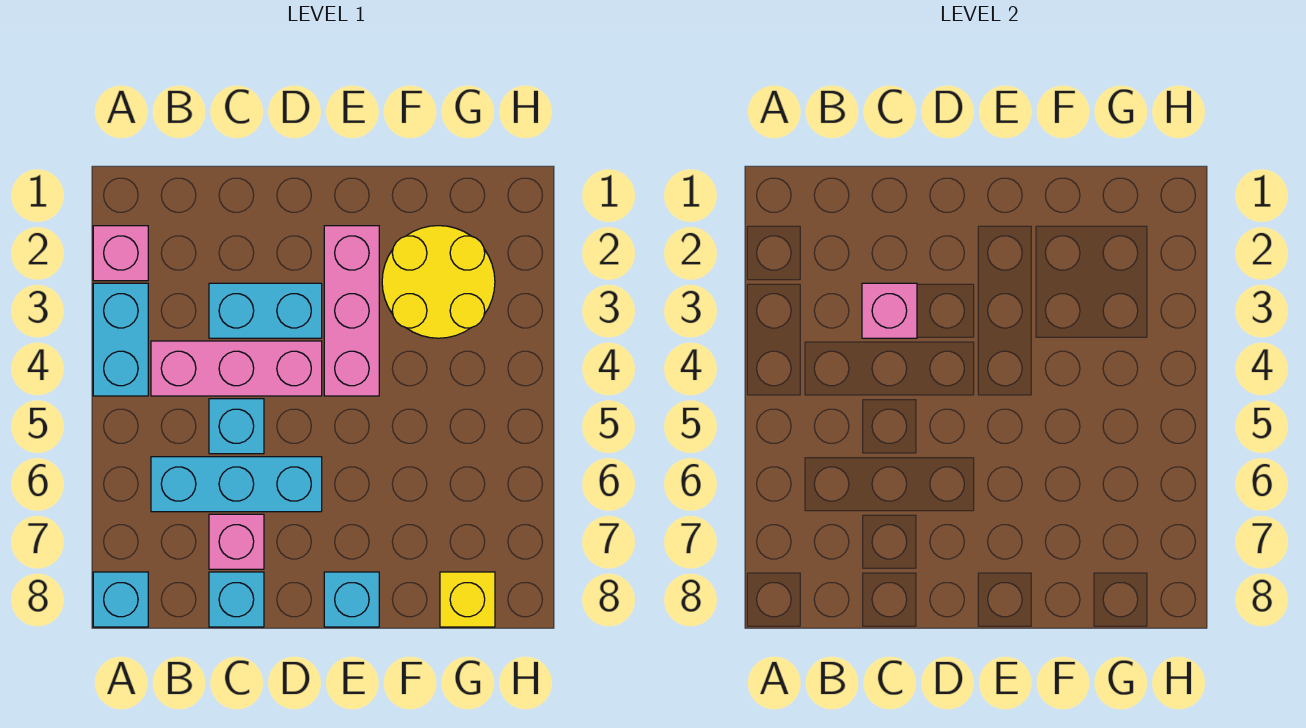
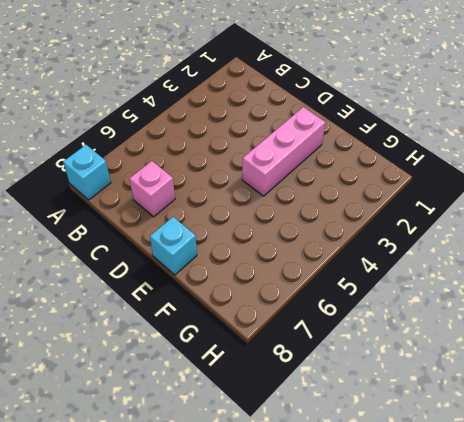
none -> pink brick A2 level 1
none -> cyan brick A3:A4 level 1
none -> pink brick B4:D4 level 1

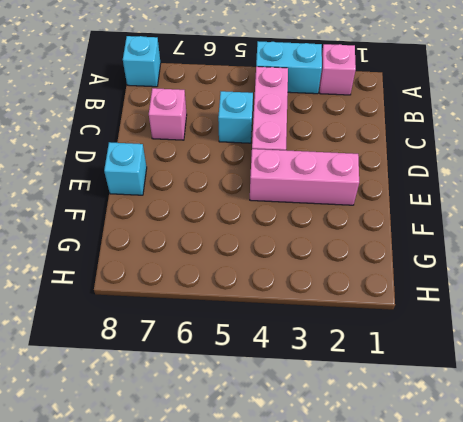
none -> cyan brick B6:D6 level 1
none -> cyan brick C3:D3 level 1
none -> cyan brick C8 level 1

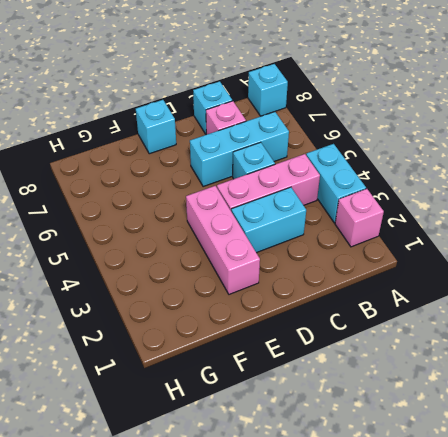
none -> yellow round brick F2:G3 level 1
none -> yellow brick G8 level 1
none -> pink brick C3 level 2

